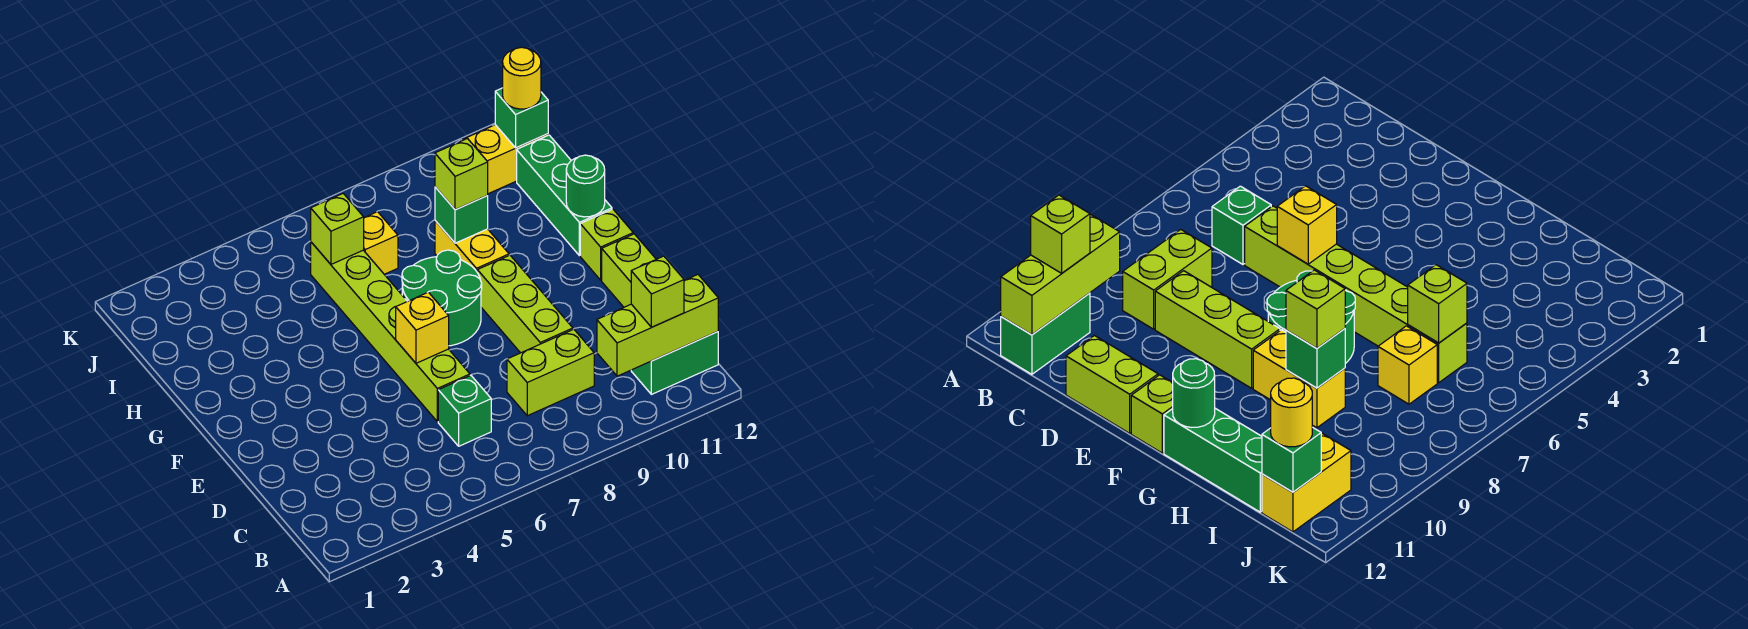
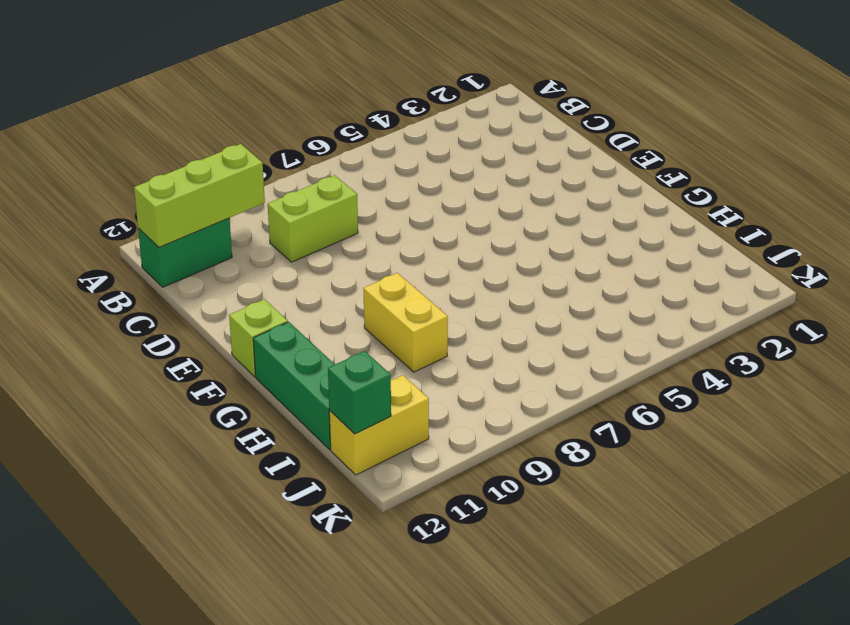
none -> green brick C6 level 1
none -> lime brick D6:I6 level 1
none -> lime brick D9:F9 level 1

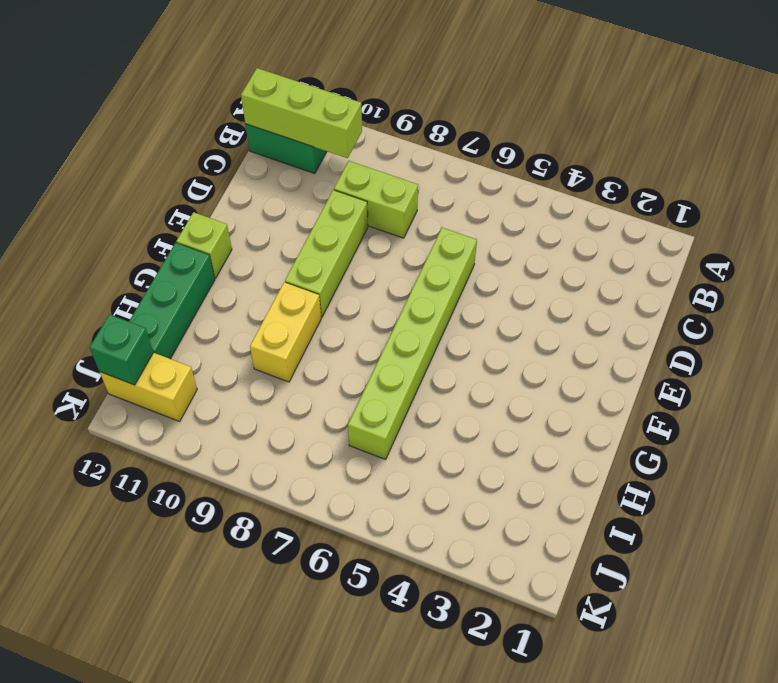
none -> green brick C6 level 1
none -> lime brick D12:E12 level 1
none -> green round brick F7:G8 level 1

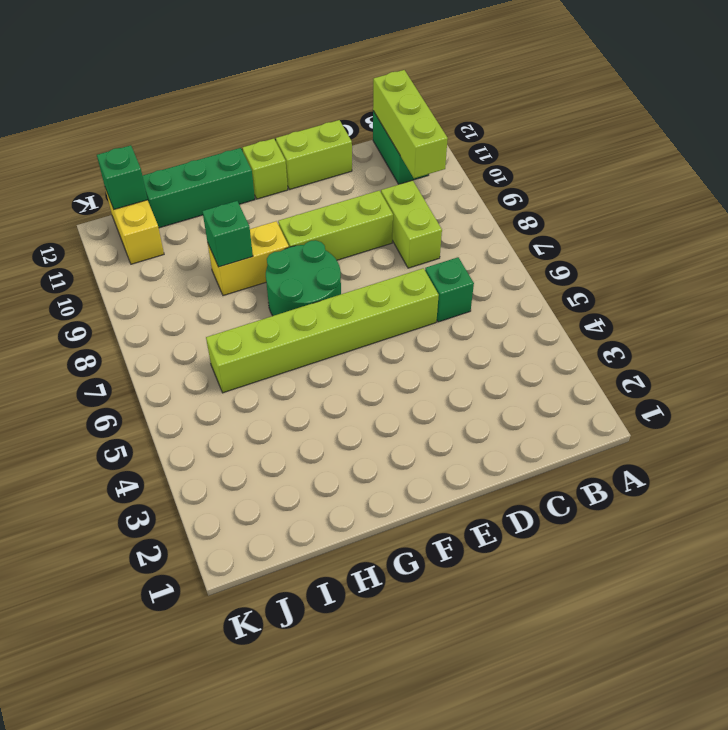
none -> yellow brick I7 level 1
none -> yellow brick E6 level 2
none -> green round brick G12 level 2

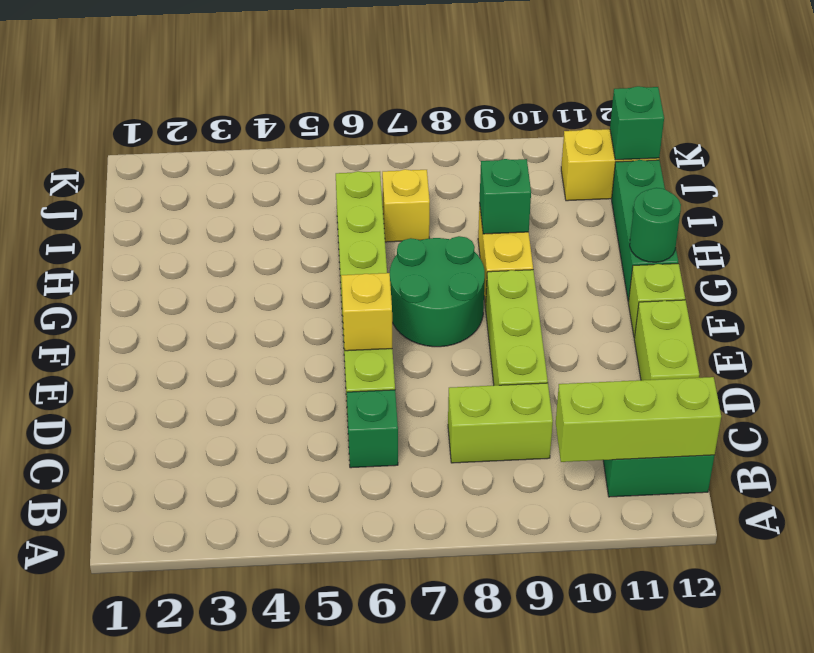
none -> lime brick I6 level 2
none -> lime brick B11 level 3
none -> lime brick H9 level 3

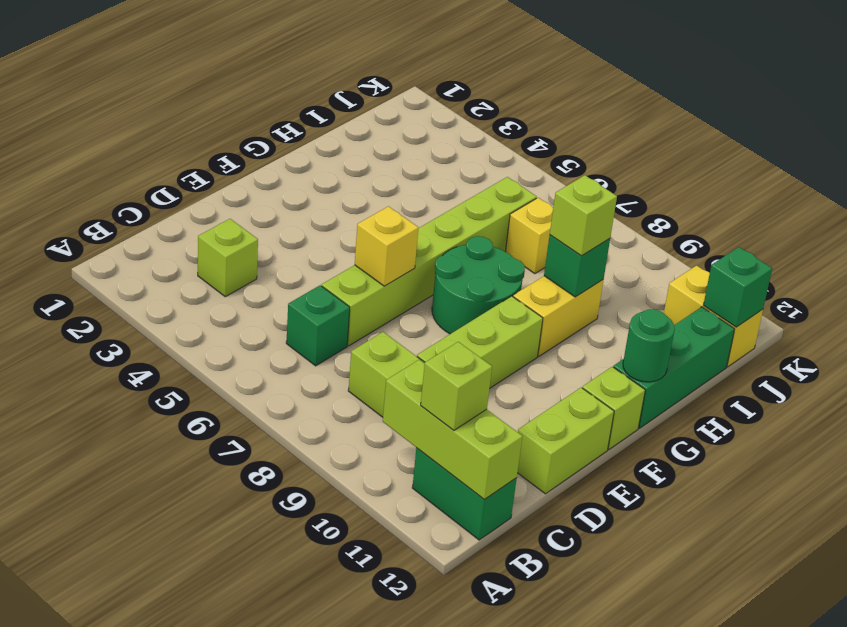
lime brick C3 level 1 -> lime brick I6 level 2
none -> yellow round brick J12 level 3

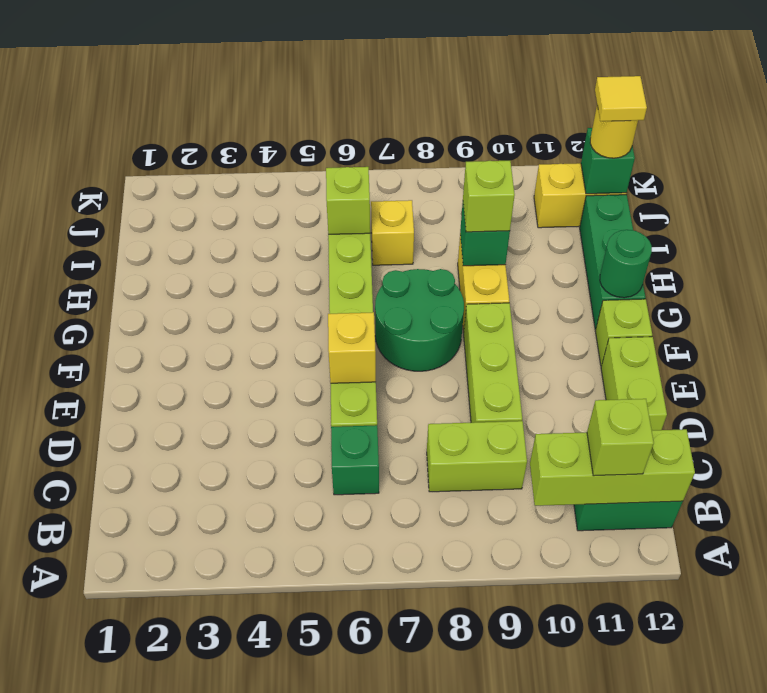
yellow tile J12 level 4 -> none

